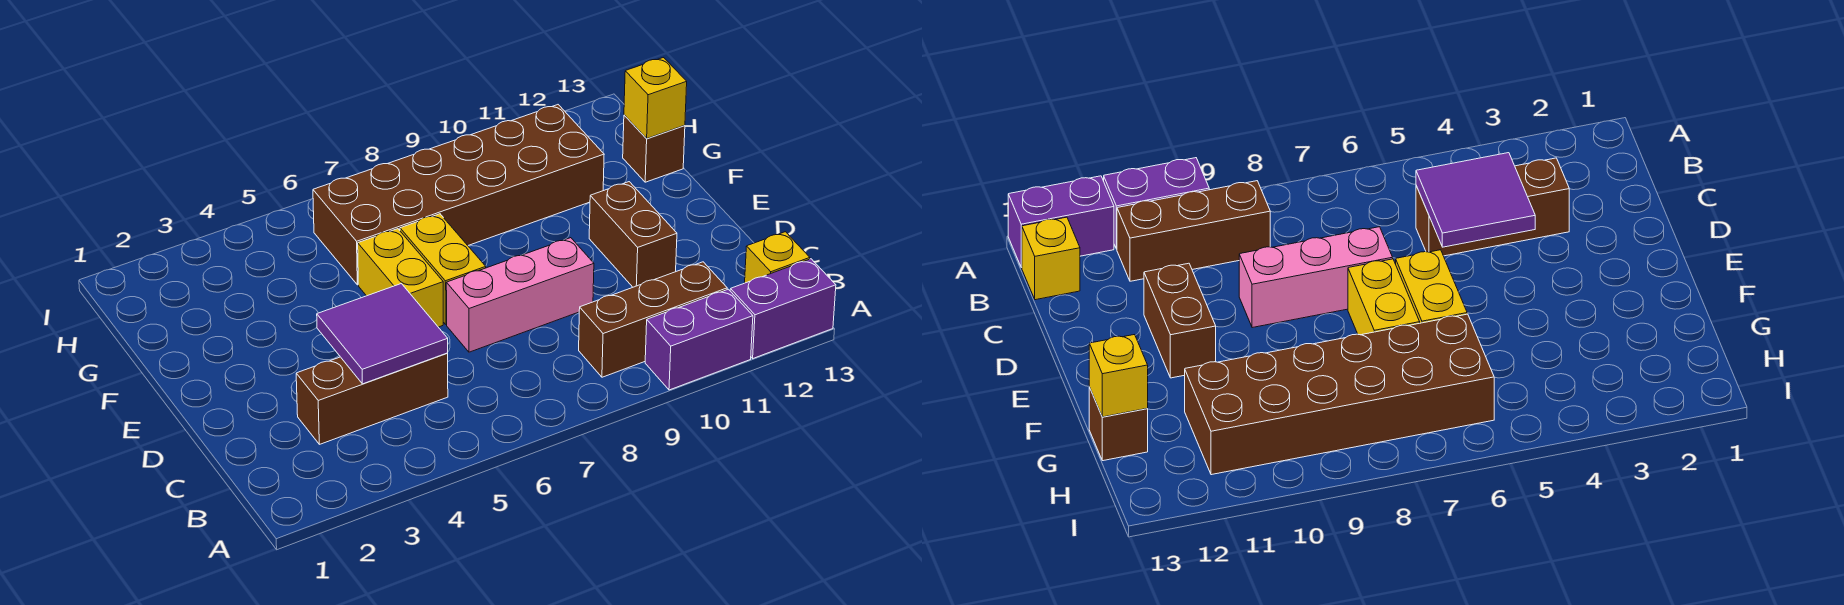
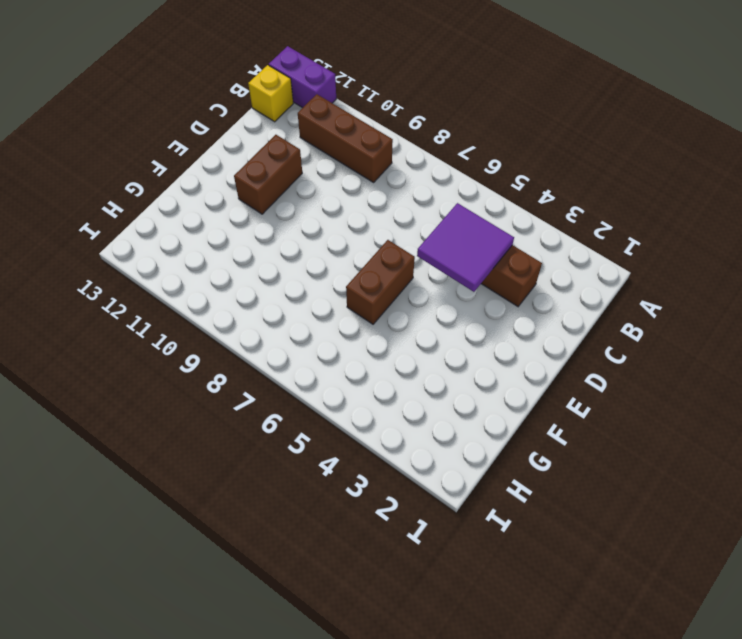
brown brick E6:F6 level 1 -> yellow brick E6:F6 level 1
none -> purple brick A10:A11 level 1
none -> pink brick D7:D9 level 1
none -> yellow brick E7:F7 level 1

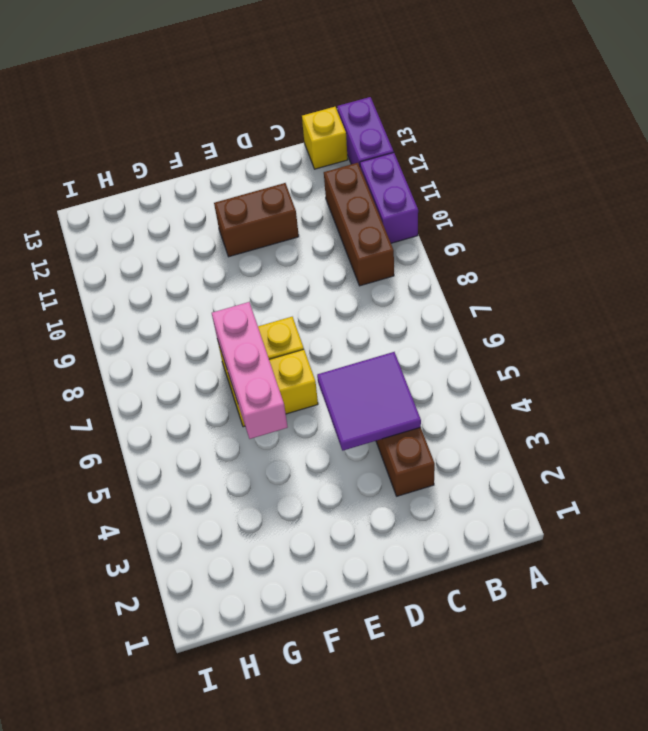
pink brick F5:F7 level 2 -> pink brick D7:D9 level 1
none -> brown brick G6:H11 level 1
none -> brown brick G13 level 1
none -> yellow brick G13 level 2

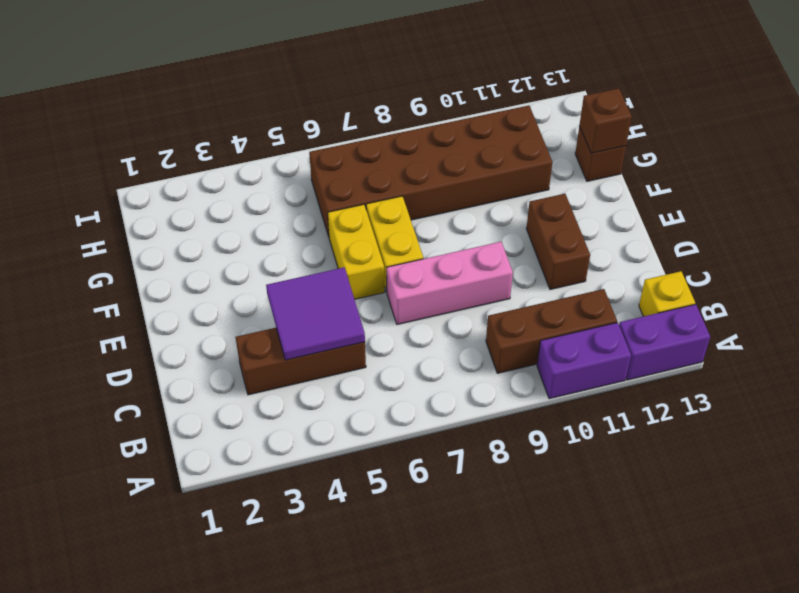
brown brick G13 level 2 -> yellow brick G13 level 2

